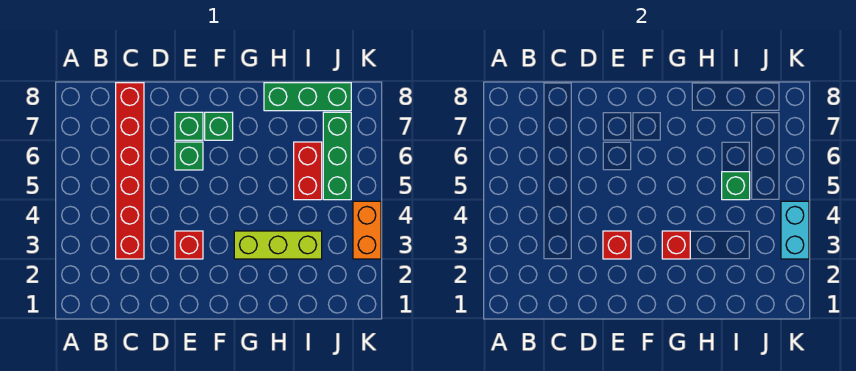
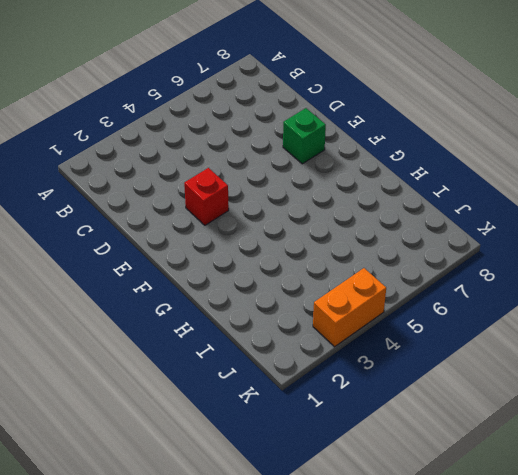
none -> red brick C3:C8 level 1
none -> green brick E6 level 1
none -> green brick F7 level 1

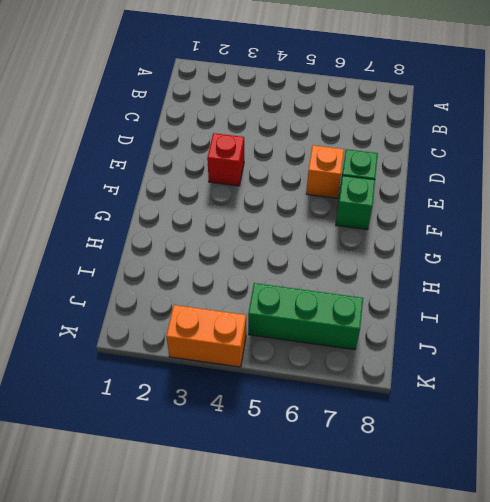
orange brick E6 level 1 -> green brick E6 level 1
none -> red brick C3:C8 level 1
none -> lime brick G3:I3 level 1
none -> green brick H8:J8 level 1

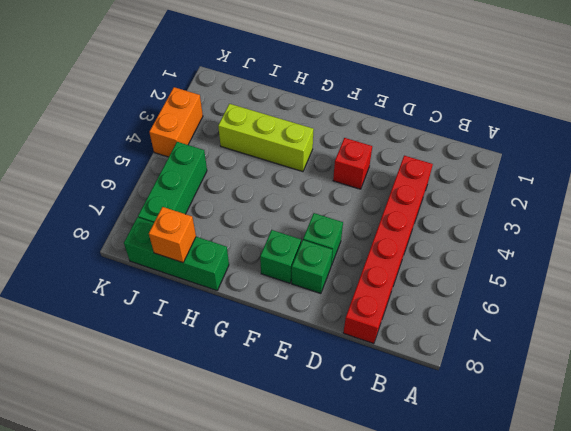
orange brick I8 level 2 -> none
none -> red brick I5:I6 level 1
none -> red brick E3 level 2
none -> red brick G3 level 2

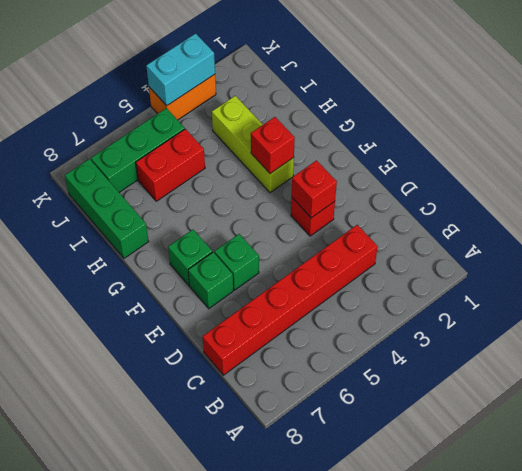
none -> green brick I5 level 2

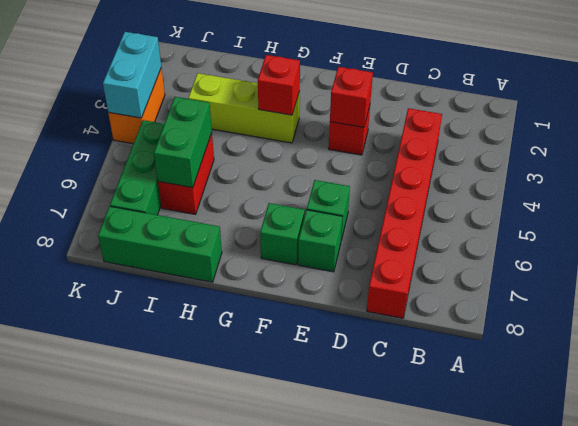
green brick I5:I6 level 2 -> green brick I5 level 2

